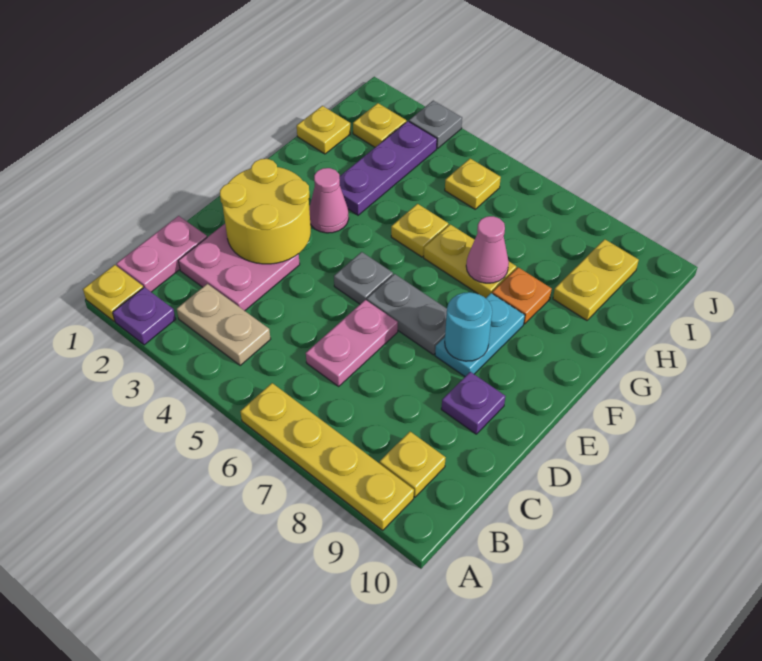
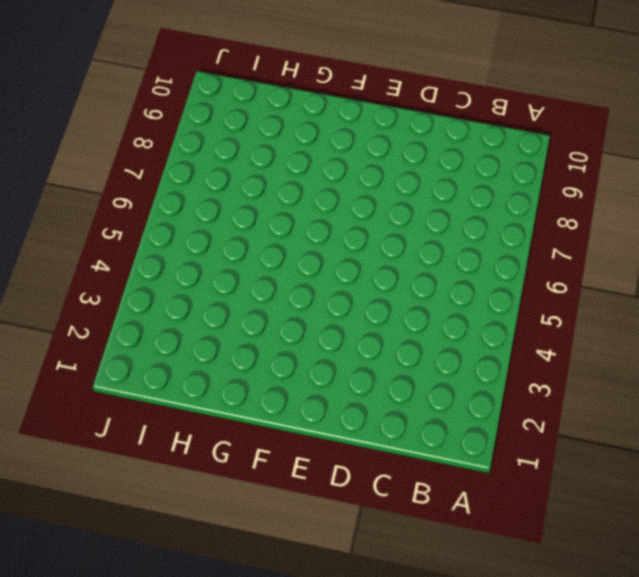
none -> yellow plate A1 level 1
none -> purple plate A2 level 1
none -> yellow plate A6:A9 level 1

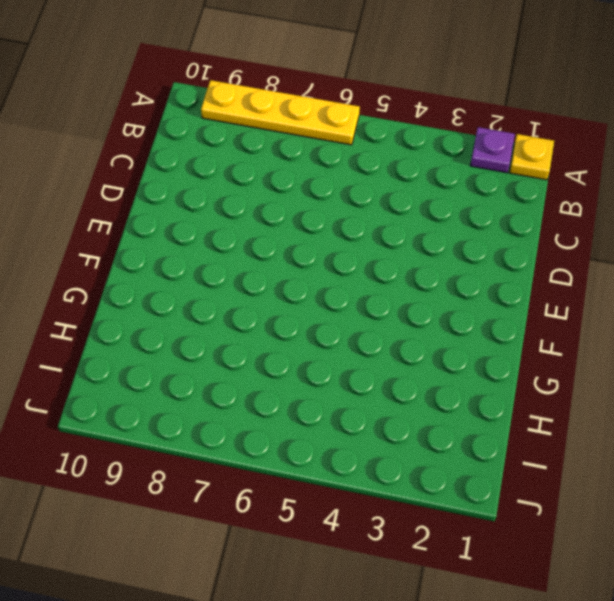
none -> pink plate B1:C1 level 1
none -> tan plate B3:B4 level 1
none -> yellow plate B9 level 1

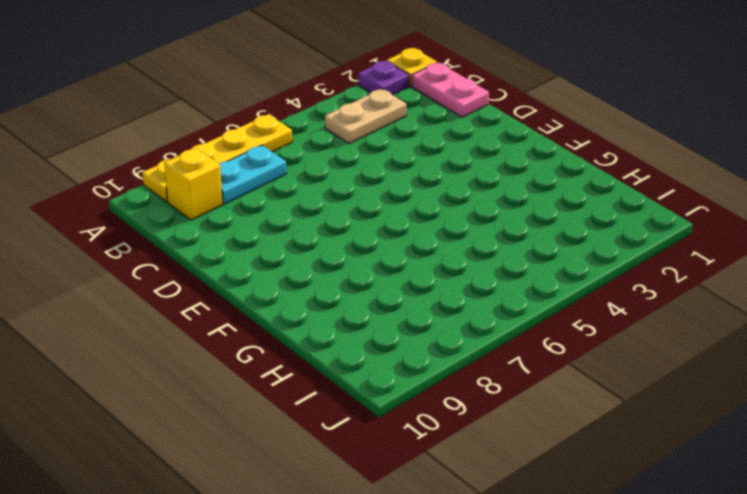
cyan plate B7:B8 level 1 -> cyan plate E8:F8 level 1
yellow brick B9 level 1 -> yellow plate B9 level 1
none -> pink plate C2:D3 level 1
none -> pink plate C6:D6 level 1
none -> purple plate D9 level 1

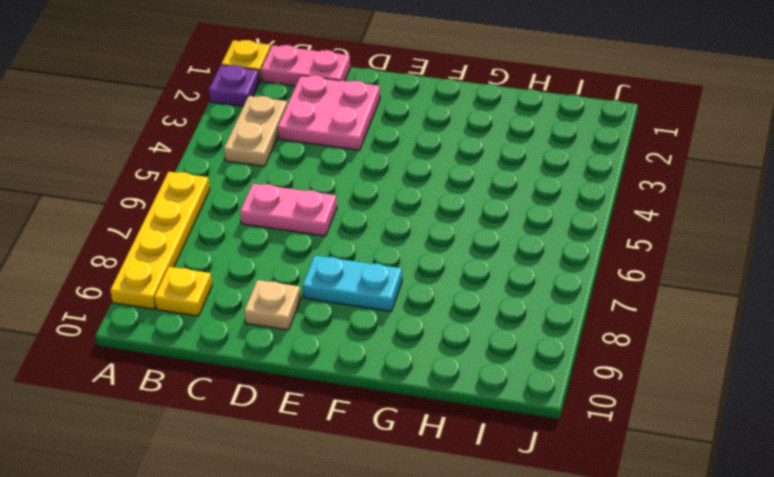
tan plate D9 level 1 -> purple plate D9 level 1
none -> grey plate E5 level 1
none -> grey plate E6:E7 level 1
none -> pink cone F3 level 1

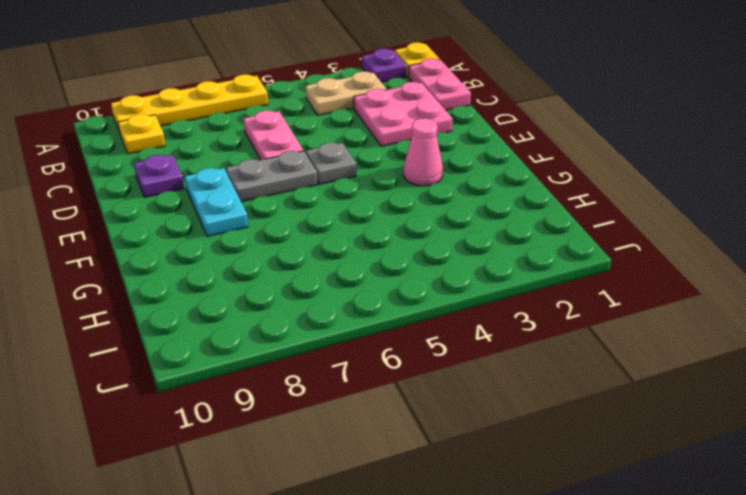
none -> purple plate G3:I3 level 1
none -> yellow plate G5 level 1
none -> yellow plate G6:G7 level 1

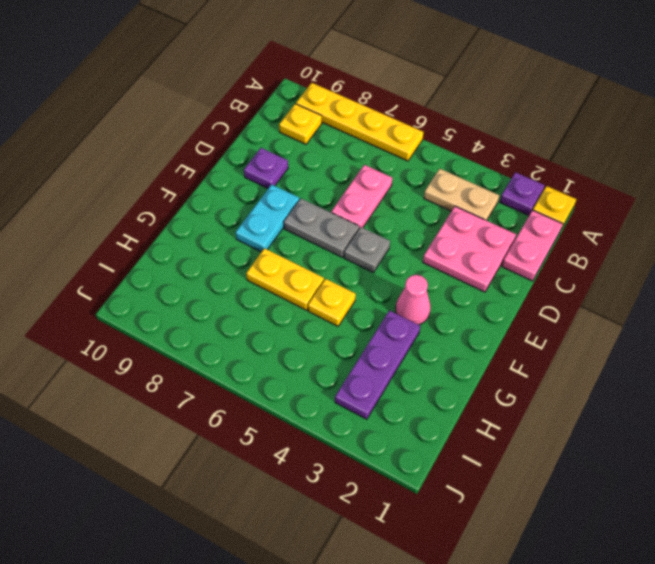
none -> orange plate G8 level 1
none -> yellow plate H1 level 1
none -> yellow plate H9:I9 level 1

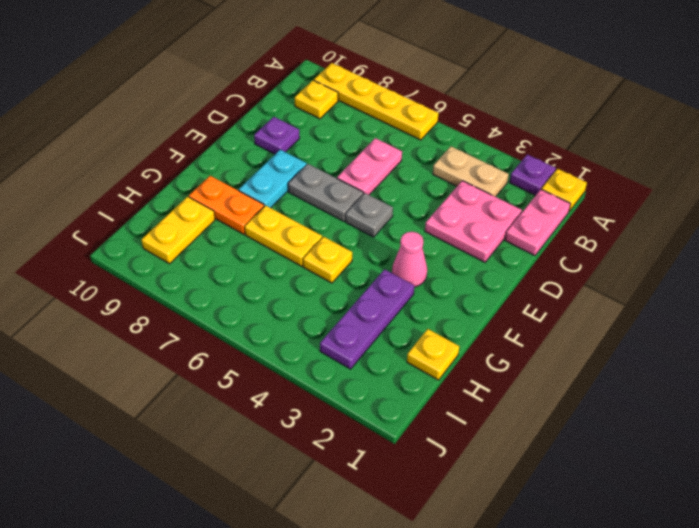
orange plate G8:G9 level 1 -> orange plate G8 level 1
none -> yellow plate I2 level 1
none -> yellow plate I5 level 1
none -> grey plate J3 level 1

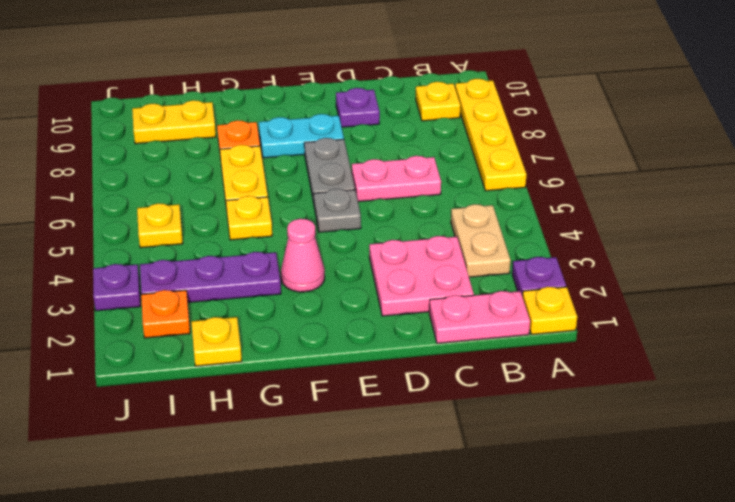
orange plate I2 level 1 -> yellow plate I2 level 1
purple plate J3 level 1 -> grey plate J3 level 1
none -> yellow round brick D2:E3 level 2
none -> cyan round brick E8 level 2
none -> pink cone G7 level 2

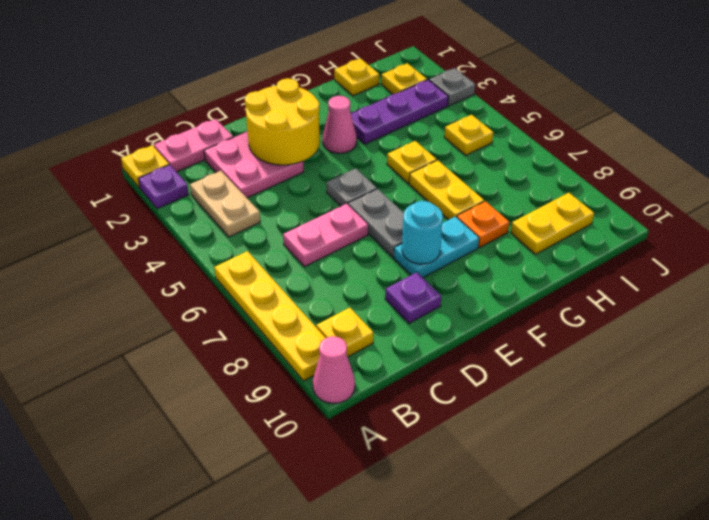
pink cone A10 level 1 -> pink cone G7 level 2

